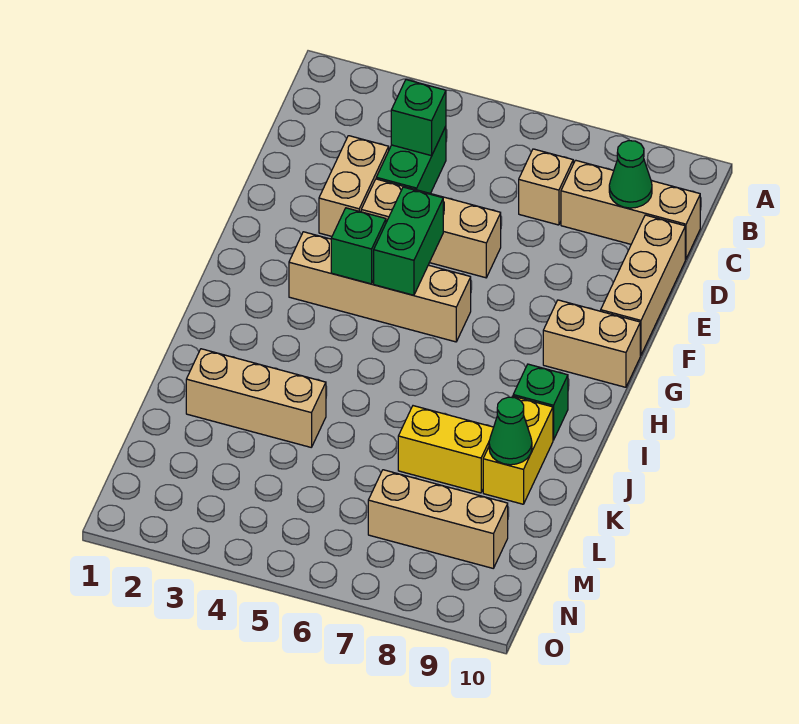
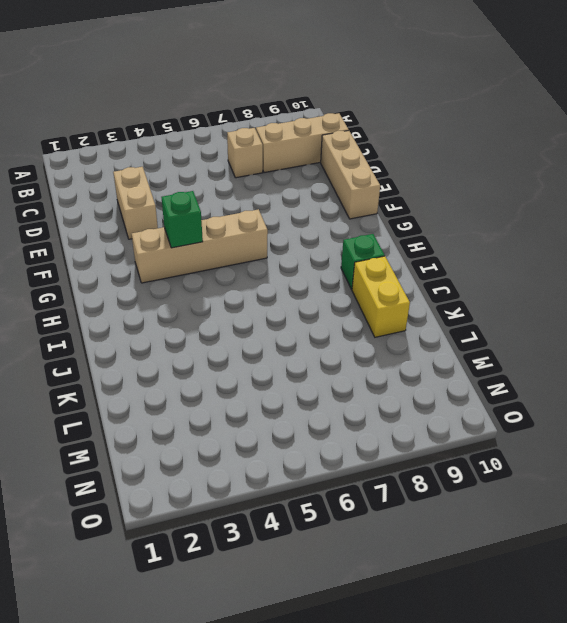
none -> green brick C4:D4 level 1
none -> tan brick E4:E6 level 1
none -> tan brick G9:G10 level 1

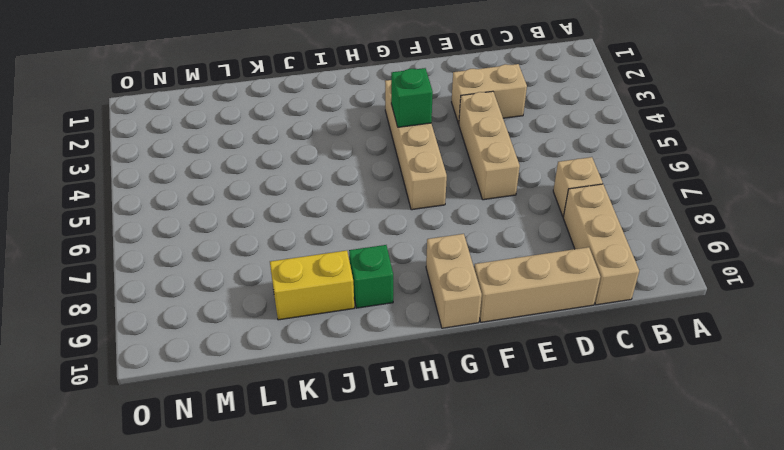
none -> green brick C4:D4 level 1
none -> tan brick K2:K4 level 1
none -> yellow brick K7:K8 level 1

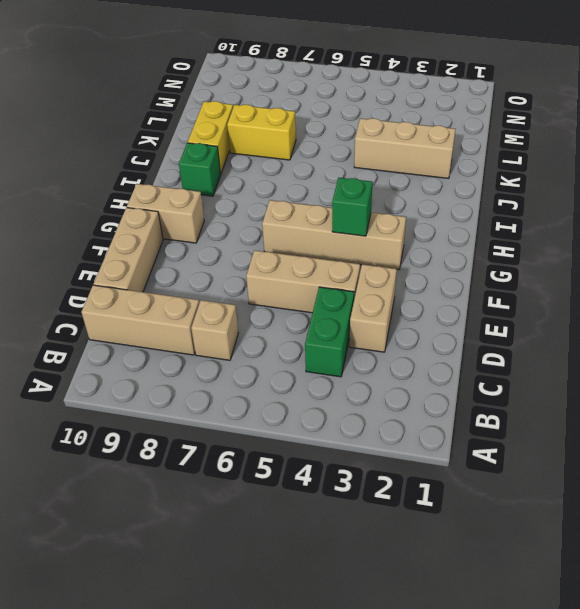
none -> tan brick M7:M9 level 1
none -> green brick C4 level 2
none -> green cone C9 level 2

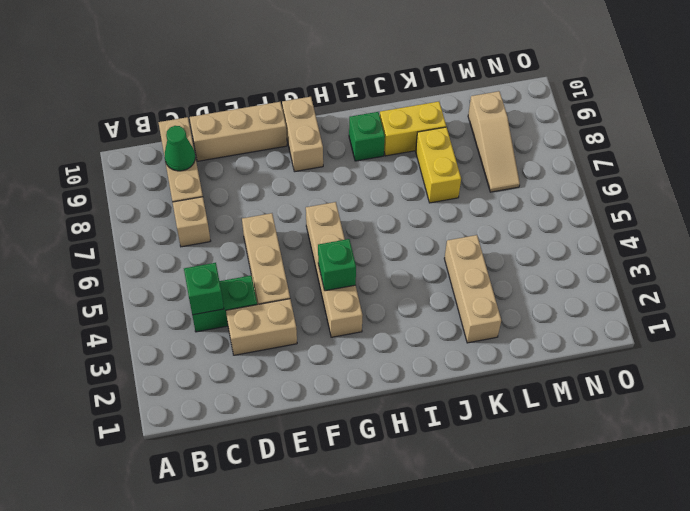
tan slope M7:M9 level 1 top 9 -> tan brick M7:M9 level 1
none -> green brick F5:G5 level 2
none -> green cone K9 level 2

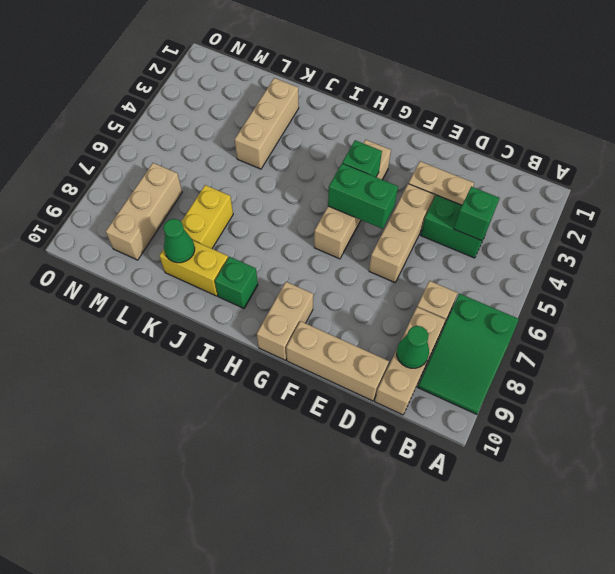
green slope A7:B9 level 1 top 7 -> none

